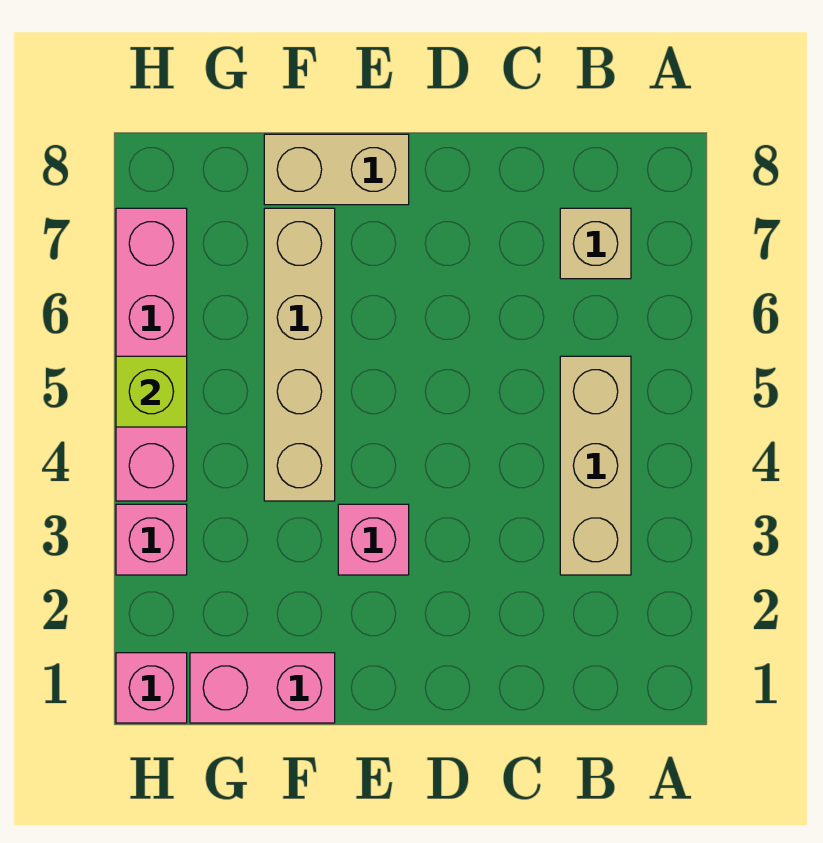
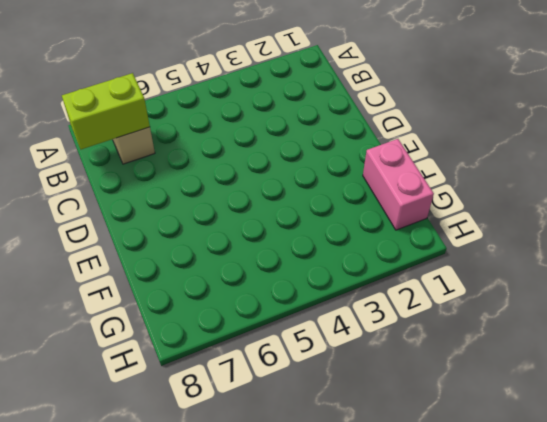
lime brick B7:B8 level 2 -> none
none -> tan brick B3:B5 level 1
none -> pink brick E3 level 1

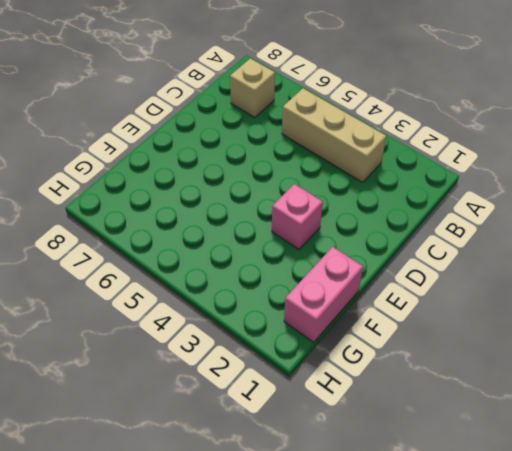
none -> tan brick E8:F8 level 1
none -> tan brick F4:F7 level 1

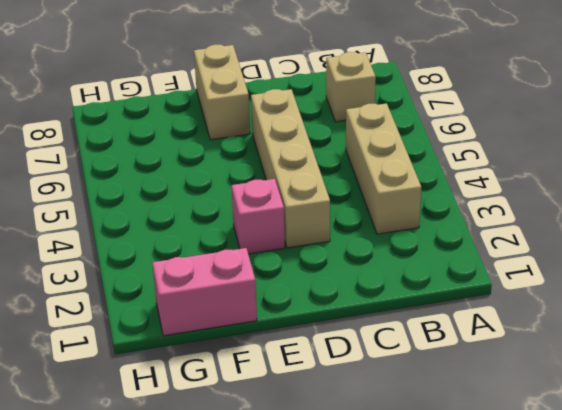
tan brick D3:D6 level 1 -> tan brick F4:F7 level 1
tan brick E7:E8 level 1 -> tan brick E8:F8 level 1
none -> pink brick H1 level 1
none -> pink brick H3 level 1

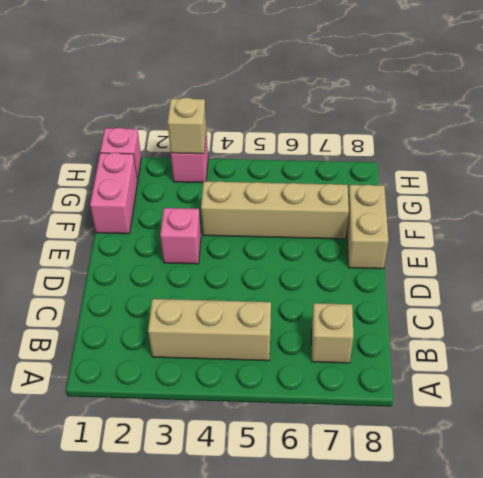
tan brick H3 level 2 -> none
none -> pink brick H4:H7 level 1
none -> lime brick H5 level 2

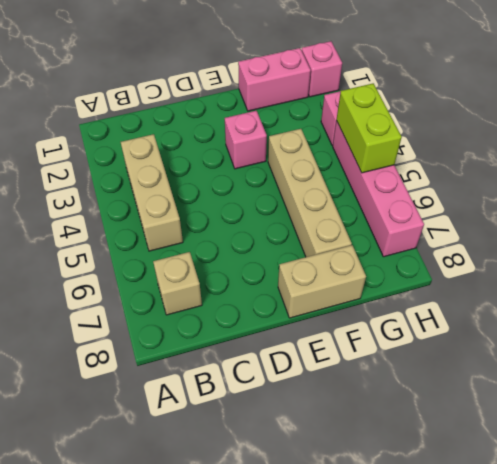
lime brick H4:H5 level 2 -> lime brick H5 level 2

